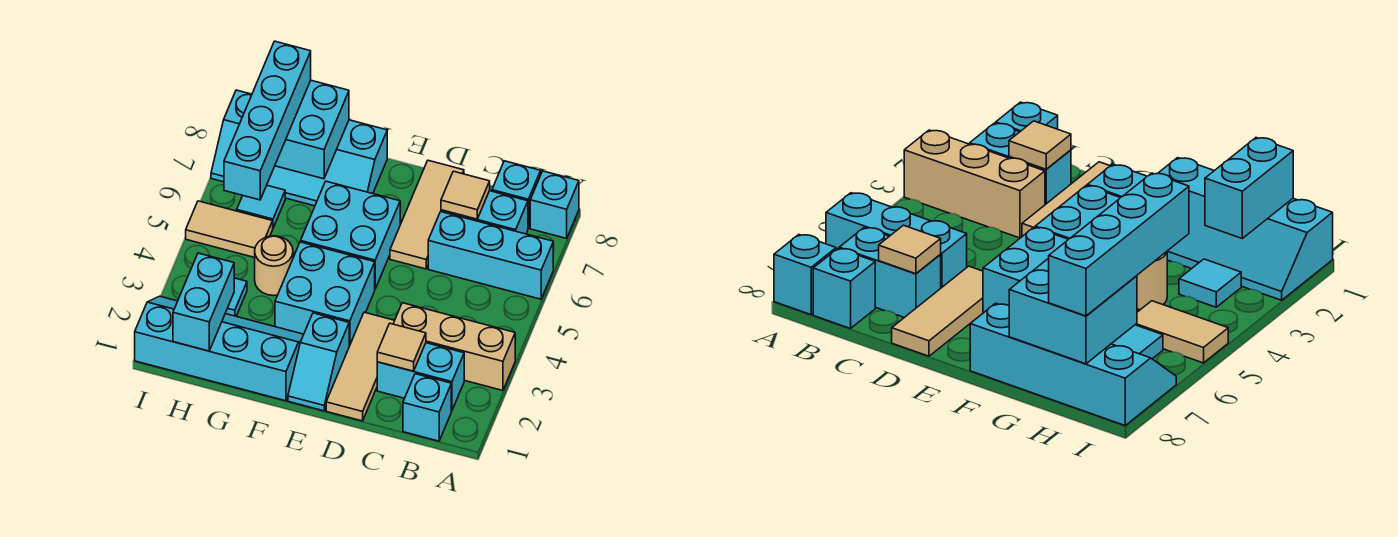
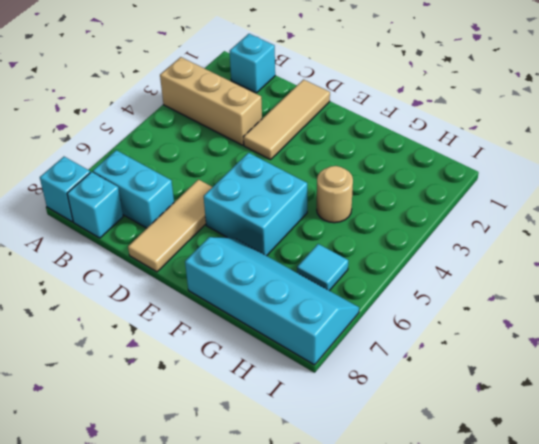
none -> cyan brick A6:C6 level 1
none -> cyan brick B2:C2 level 1
none -> cyan slope E1:E2 level 1 top 2

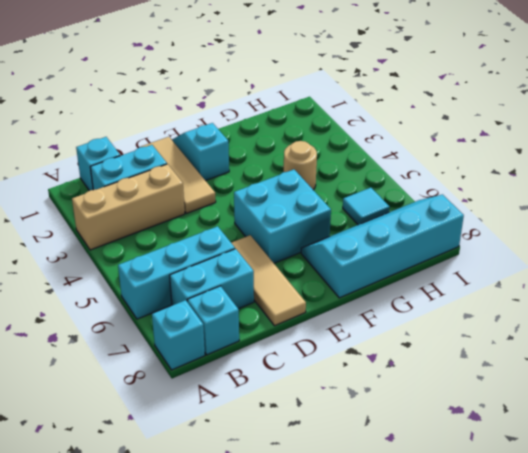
none -> cyan brick E3:F4 level 1
none -> cyan slope F1:I2 level 1 top 1
none -> cyan tile H3 level 1

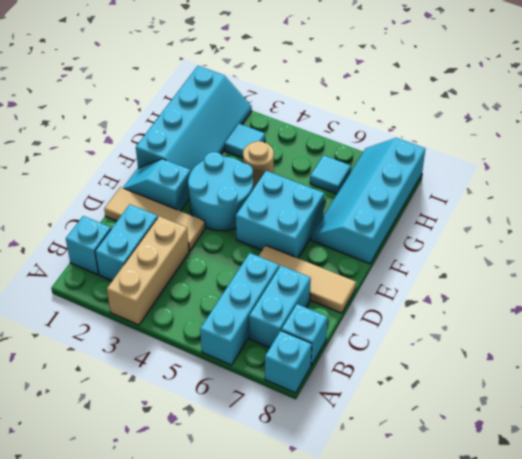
cyan round brick E3:F4 level 1 -> cyan brick E3:F4 level 1
none -> tan tile H5:I5 level 1
none -> tan tile C2 level 2
none -> tan tile C7 level 2

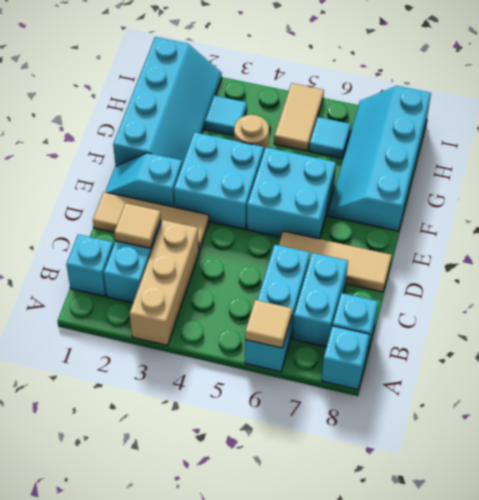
tan tile A6 level 2 -> tan tile C7 level 2
none -> cyan brick G7:H8 level 2
none -> cyan brick H1:H2 level 2
none -> cyan brick H5:H8 level 3

